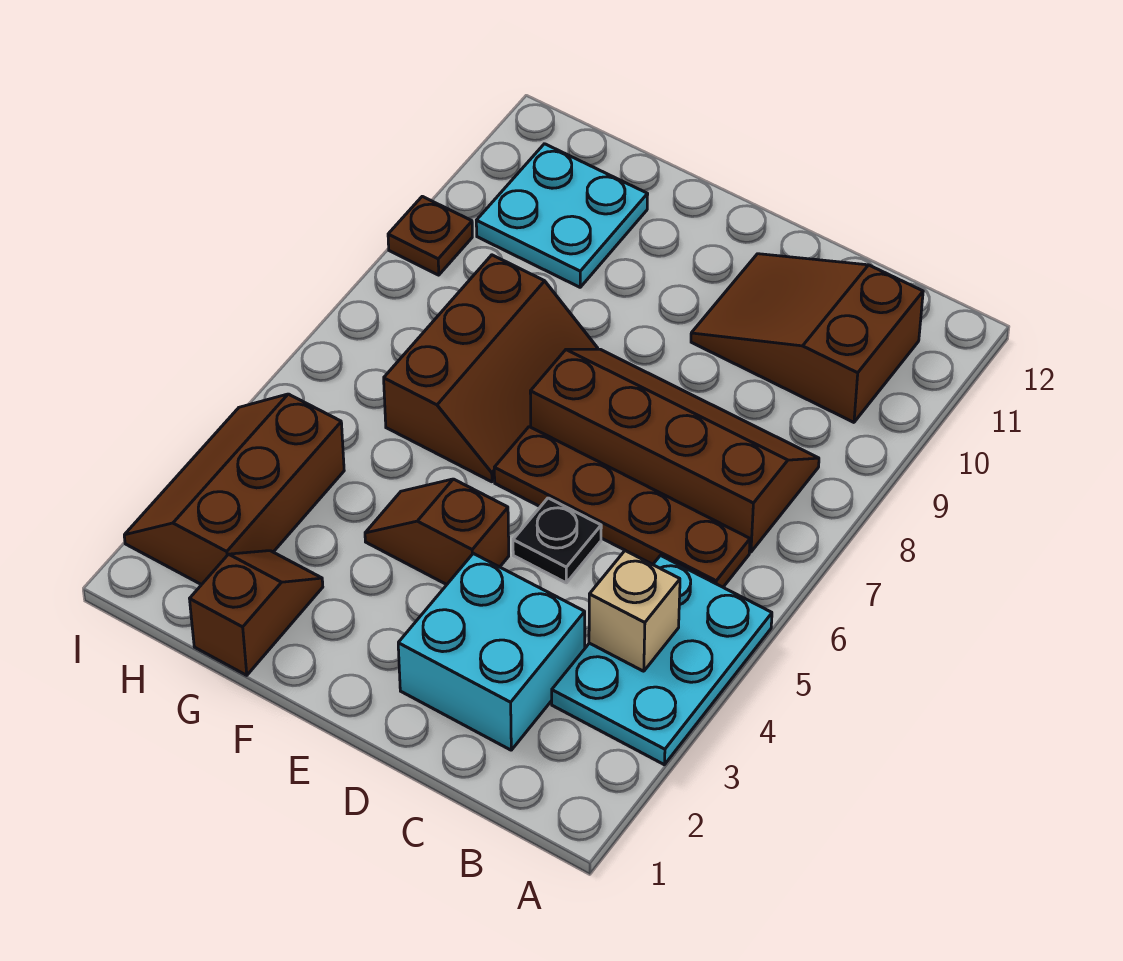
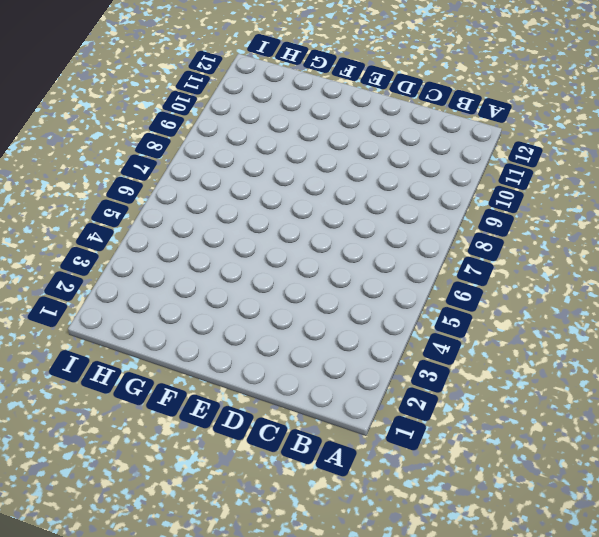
none -> cyan plate A3:B5 level 1
none -> brown plate B6:E6 level 1
none -> brown slope B7:E8 level 1 top 7

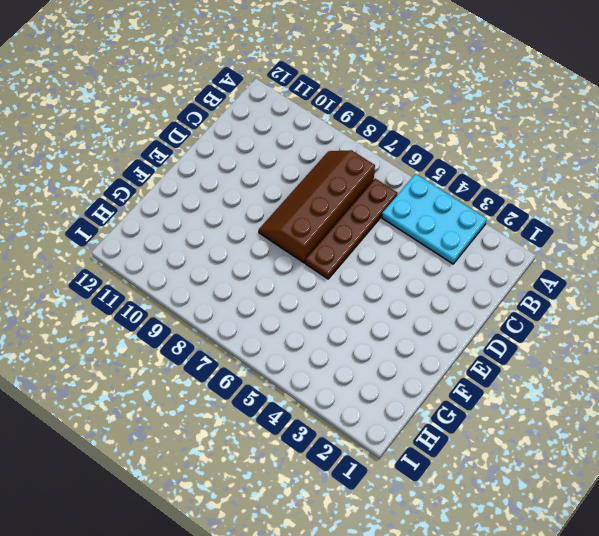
none -> brown slope B10:D11 level 1 top B
none -> cyan brick C2:D3 level 1
none -> black plate D5 level 1

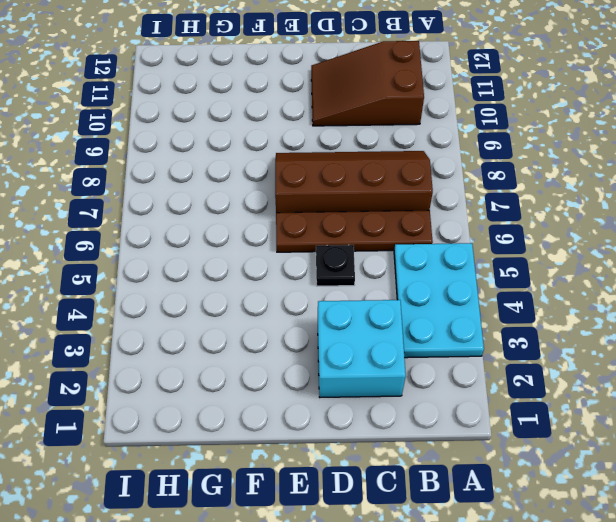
none -> brown slope E4:F4 level 1 top E
none -> brown slope F6:G8 level 1 top G
none -> brown slope G1:G2 level 1 top 1

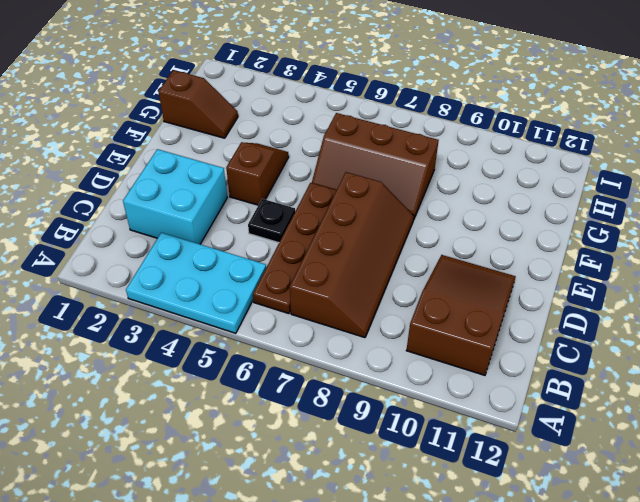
none -> cyan plate G10:H11 level 1
none -> brown slope H2:I4 level 1 top H
none -> brown plate I9 level 1

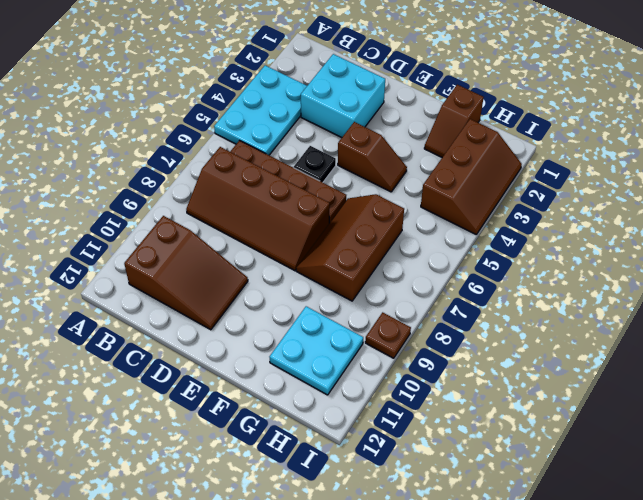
none -> tan brick B4 level 2

